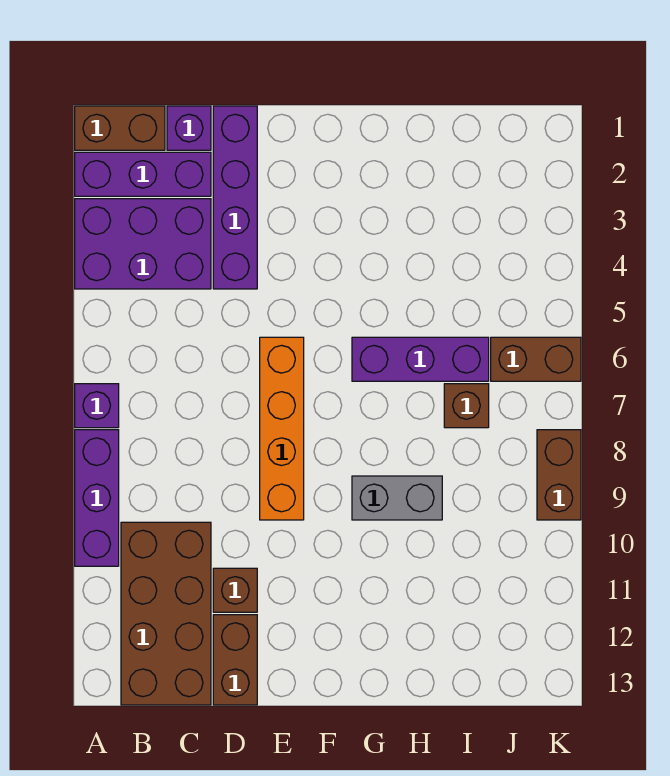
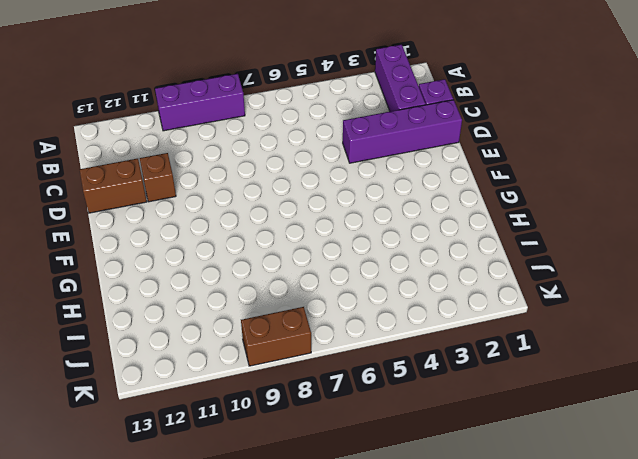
none -> brown brick A1:B1 level 1
none -> purple brick A3:C4 level 1
none -> purple brick A7 level 1

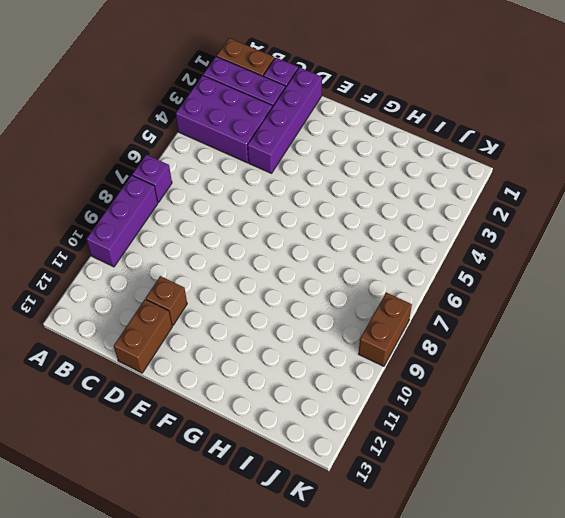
none -> brown brick B10:C13 level 1
none -> orange brick E6:E9 level 1
none -> purple brick G6:I6 level 1

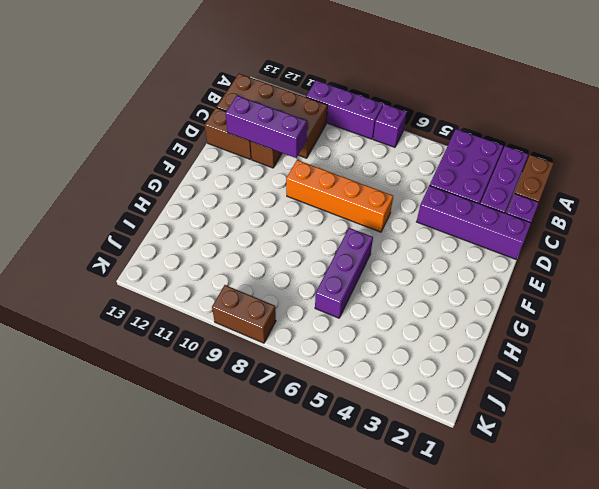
purple brick D10:D12 level 2 -> none
none -> grey brick G9:H9 level 1
none -> brown brick I7 level 1
none -> brown brick J6:K6 level 1

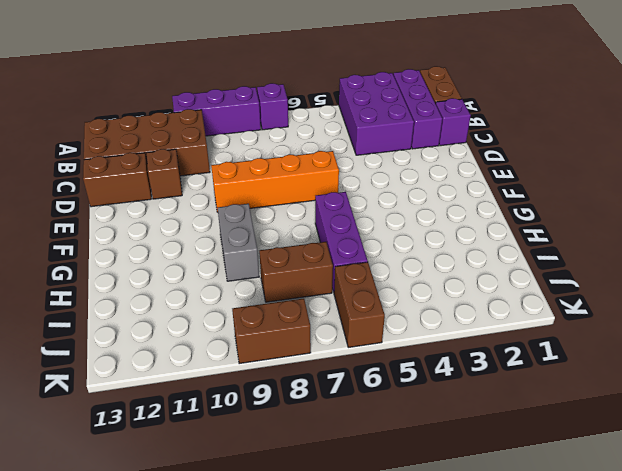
brown brick I7:I8 level 1 -> brown brick I7 level 1
none -> purple brick D1:D4 level 1

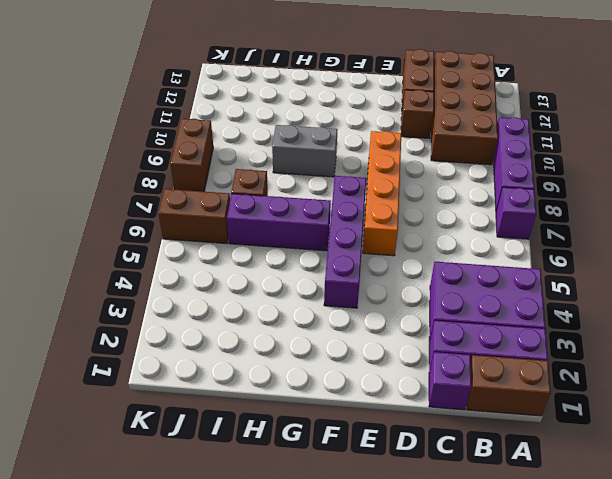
purple brick F4:F7 level 1 -> purple brick D1:D4 level 1

